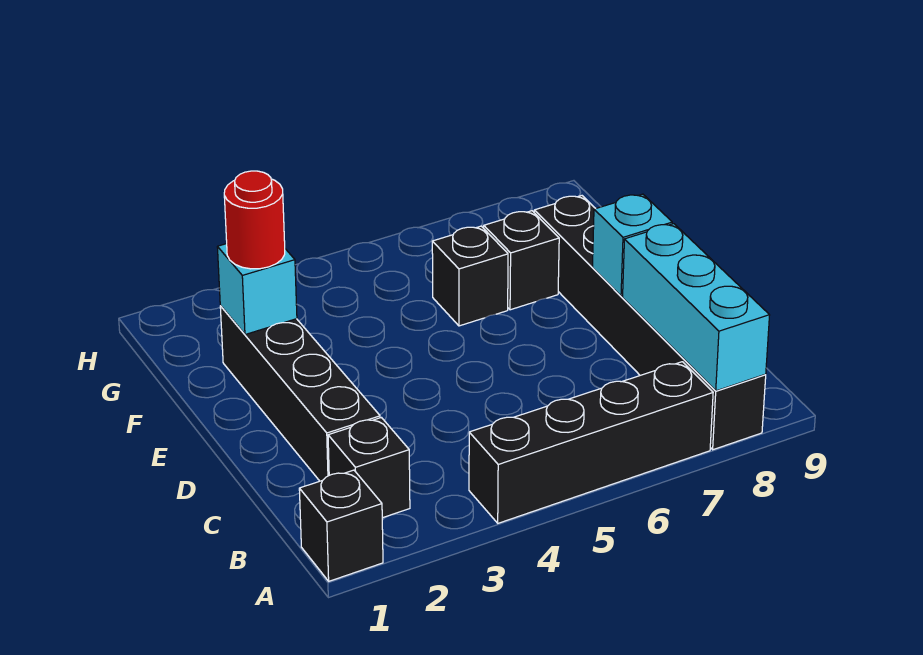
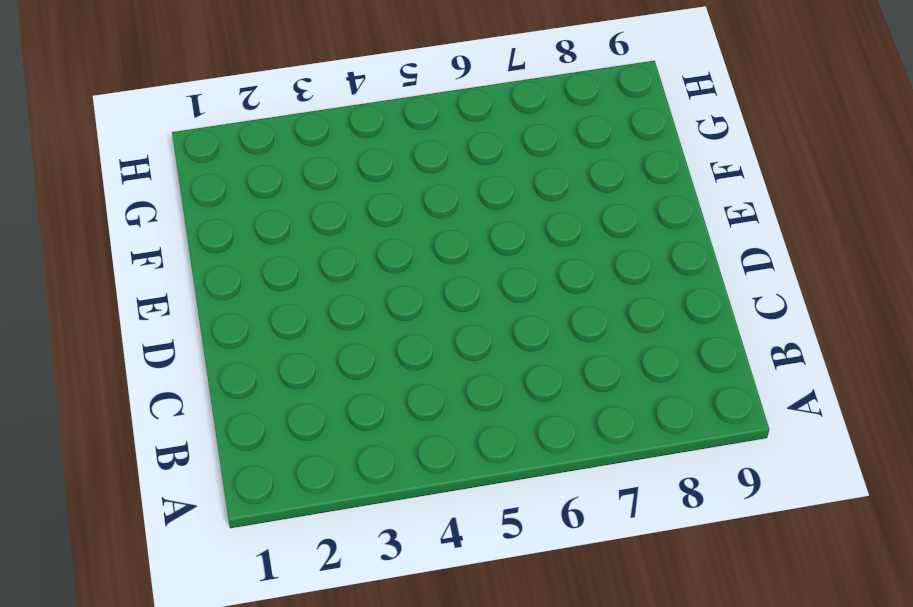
none -> black brick A1 level 1
none -> black brick A4:A7 level 1

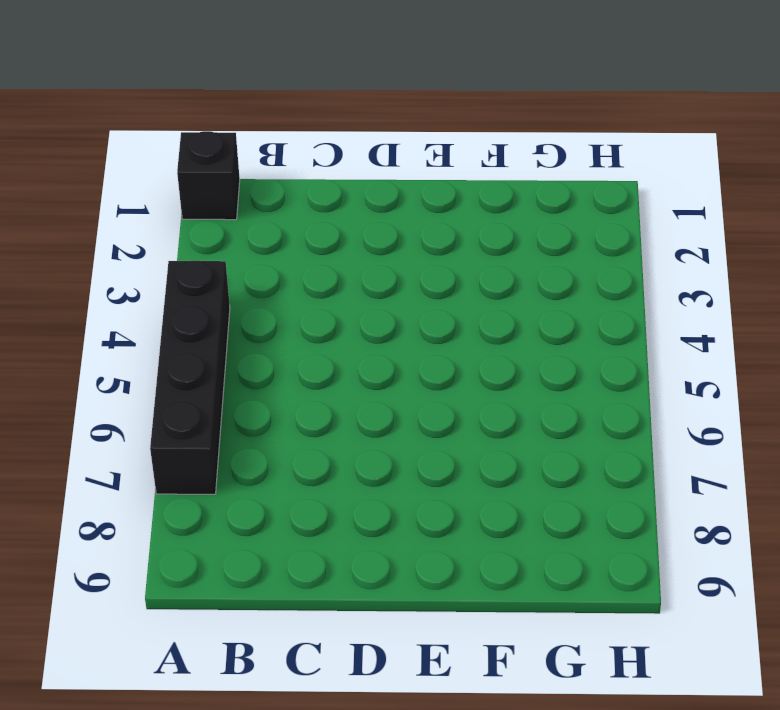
none -> black brick A8:F8 level 1
none -> black brick B2 level 1

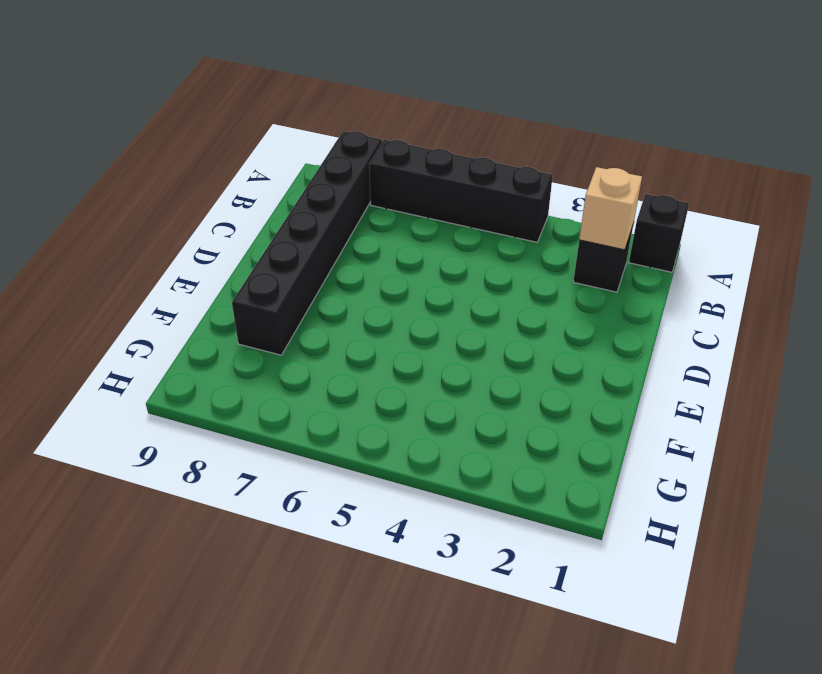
tan brick B2 level 2 -> none
none -> black brick C2:F2 level 1
none -> black brick F6 level 1

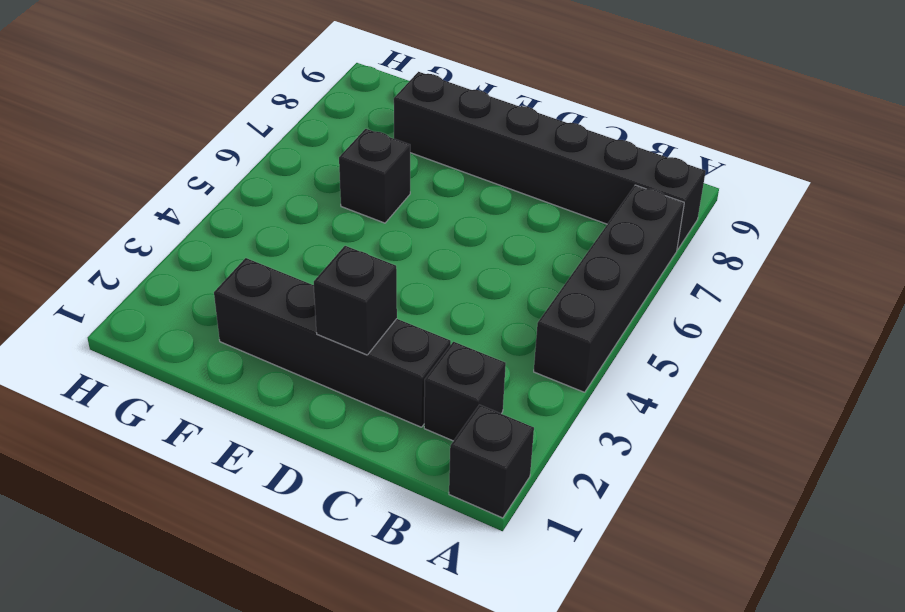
black brick D2 level 2 -> black brick F7 level 1
none -> cyan brick A8:C8 level 2
none -> cyan brick D8 level 2

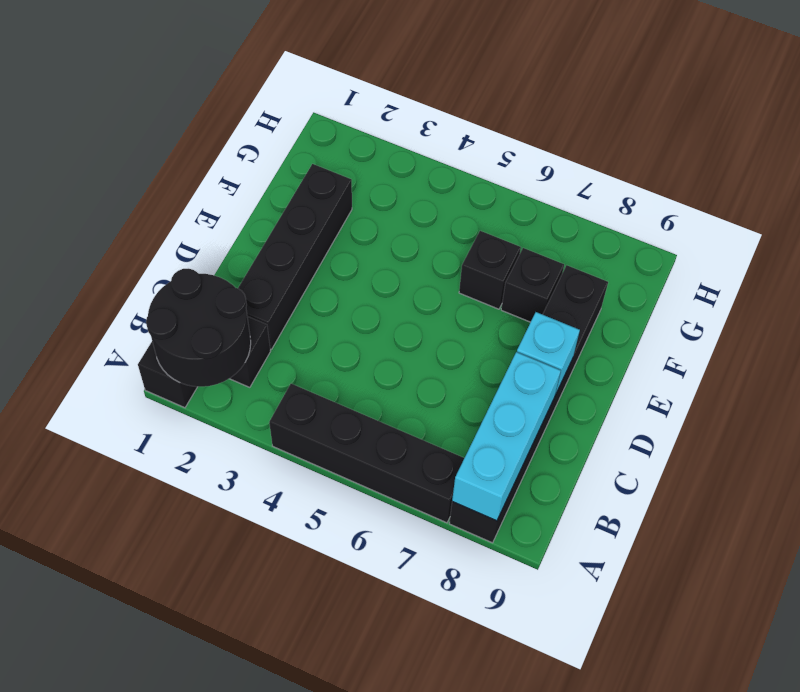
black round brick A1:B2 level 2 -> none
none -> cyan brick F2 level 2
none -> red round brick F2 level 3

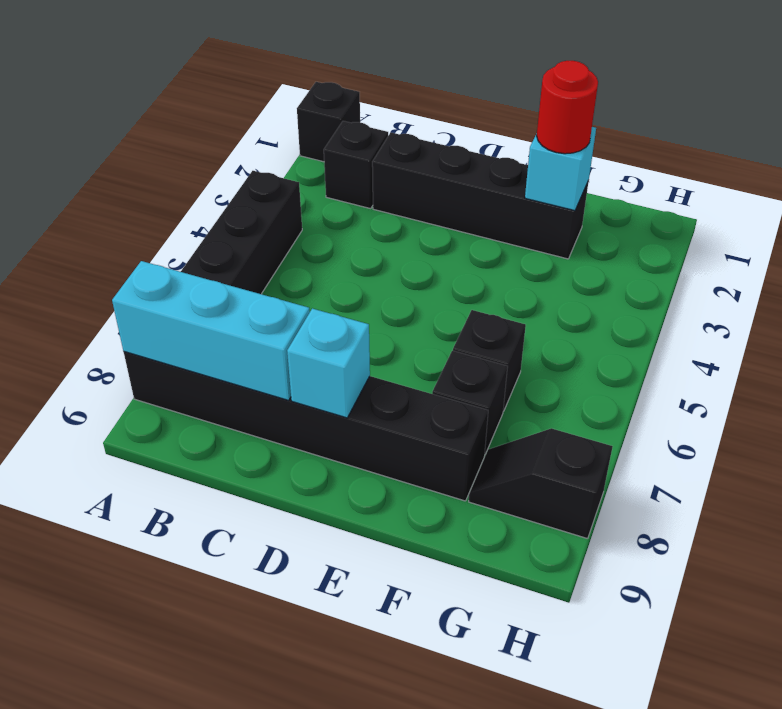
black slope G8:H8 level 1 top H -> none

